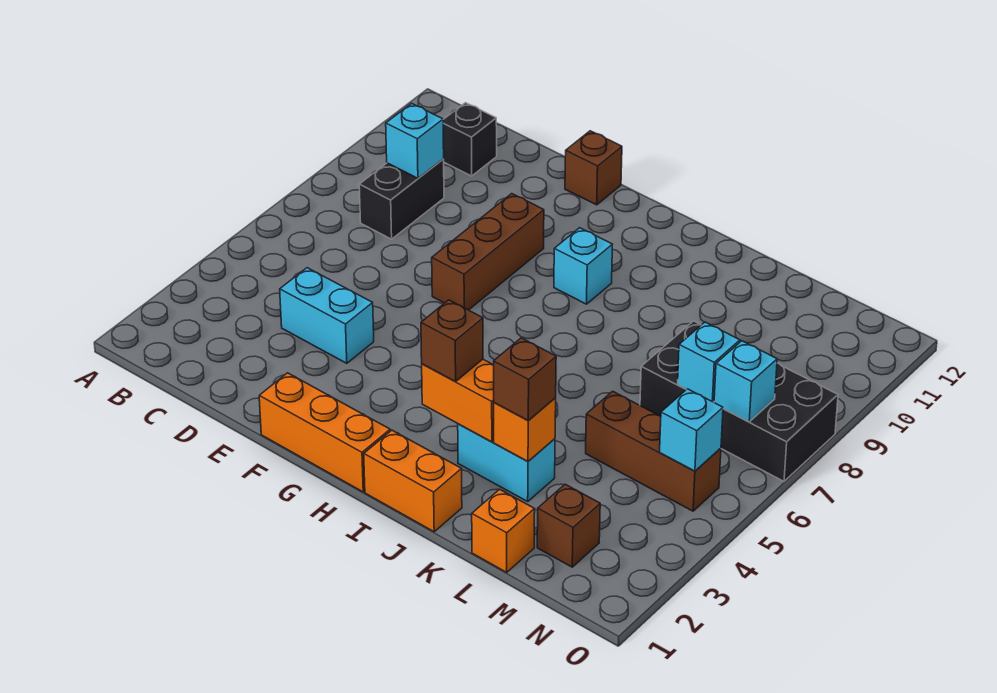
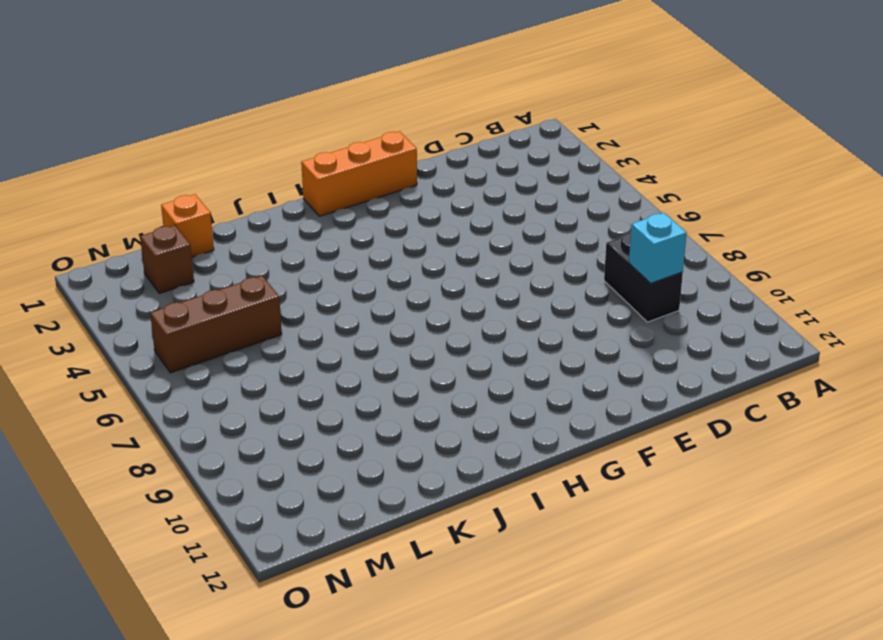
none -> black brick C11 level 1
none -> cyan brick D4:E4 level 1
none -> brown brick F7:F9 level 1

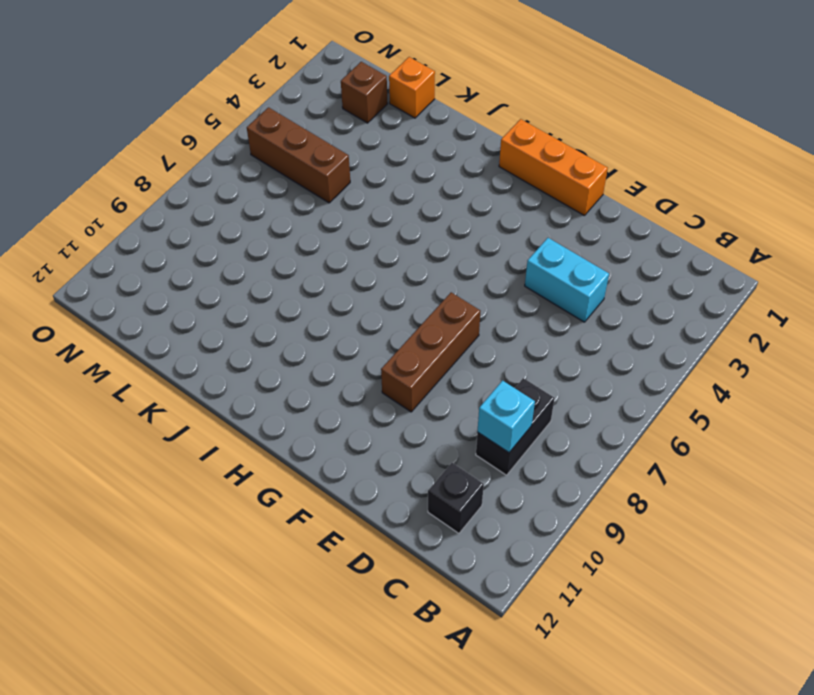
none -> brown brick F12 level 1
none -> cyan brick H9 level 1
none -> orange brick I1:J1 level 1

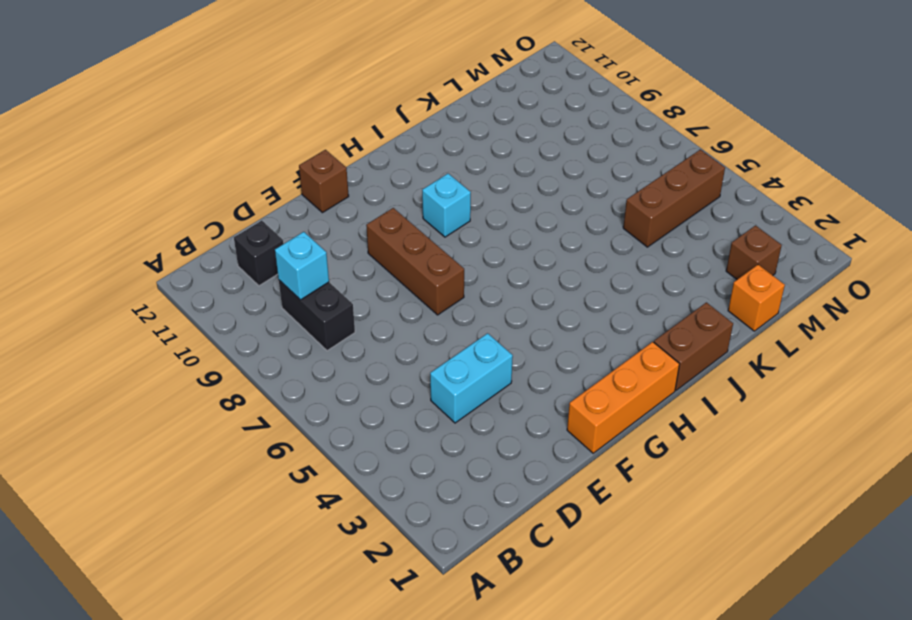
brown brick I1:J1 level 1 -> orange brick I1:J1 level 1
none -> cyan brick J3:K3 level 1
none -> black brick L7:O8 level 1
none -> orange brick I3:J3 level 2

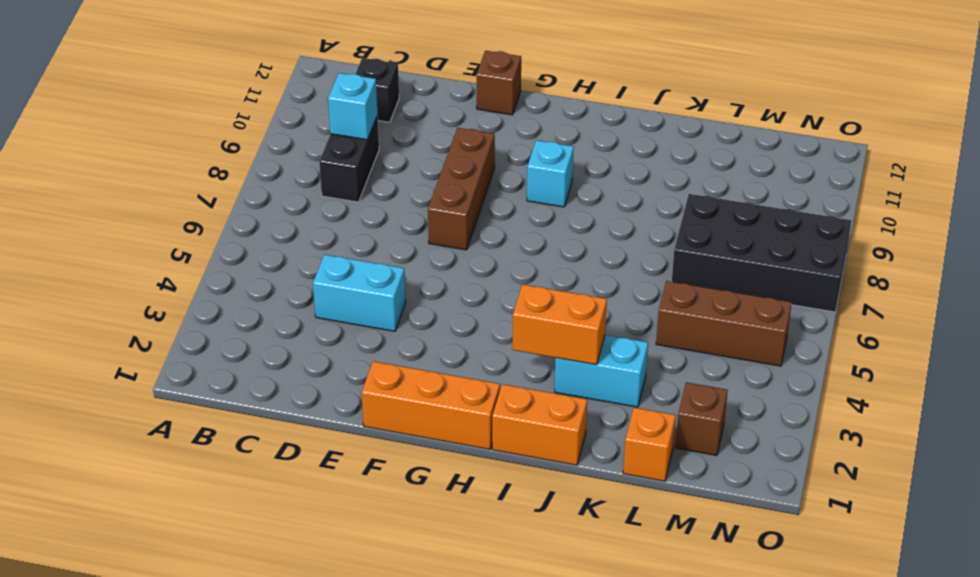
none -> orange brick K3 level 2
none -> cyan brick M7 level 2
none -> cyan brick N5 level 2

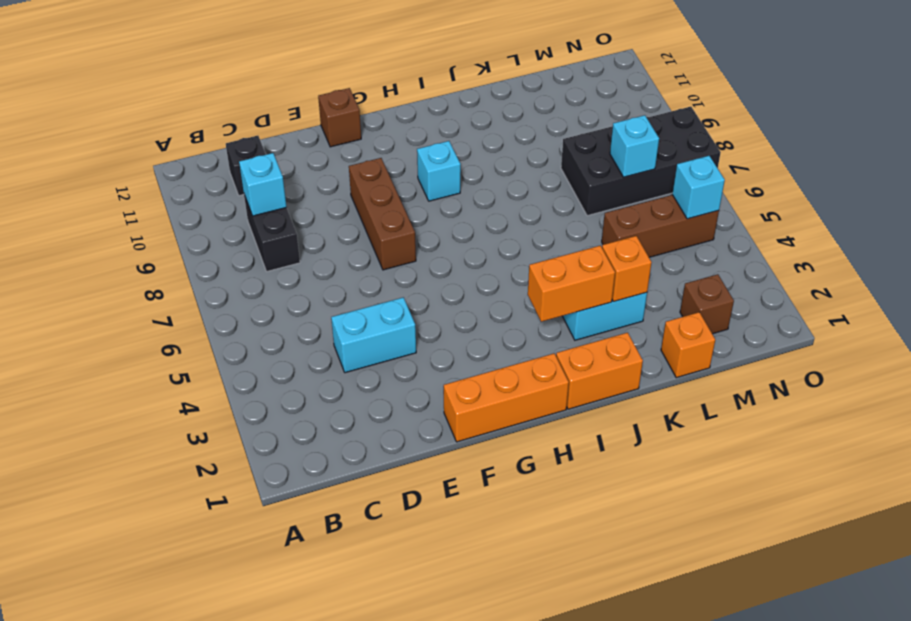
none -> cyan brick N7 level 2
none -> brown brick I3 level 3
none -> brown brick K3 level 3

